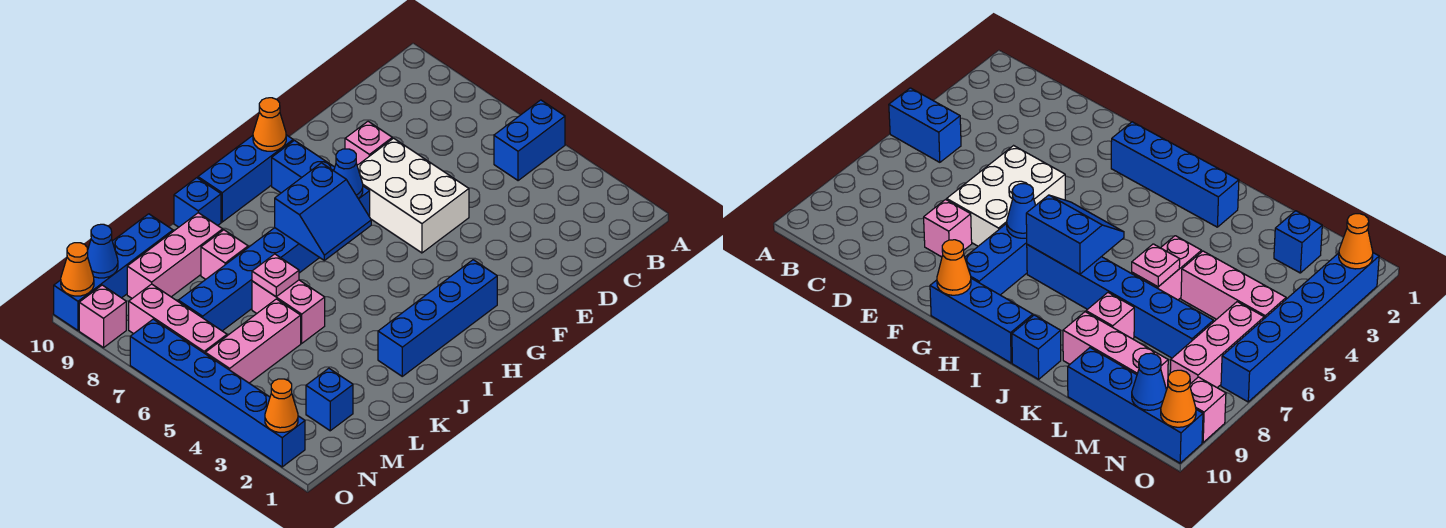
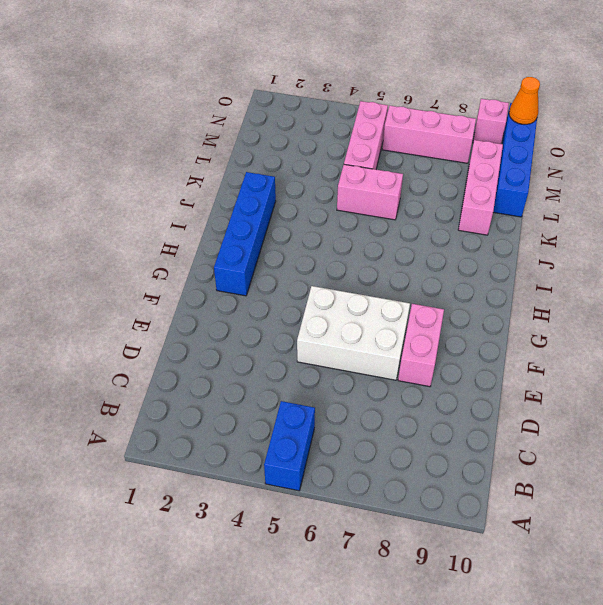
pink brick E8:F8 level 1 -> pink brick E8 level 1
none -> blue brick G7:G9 level 1
none -> blue brick G10:I10 level 1
none -> blue brick H7:M7 level 1

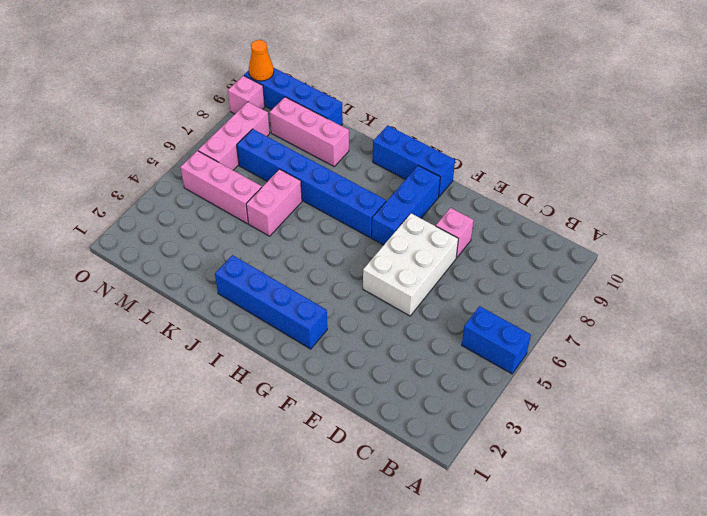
none -> blue brick J10 level 1
none -> pink brick K8 level 1
none -> blue brick M2 level 1

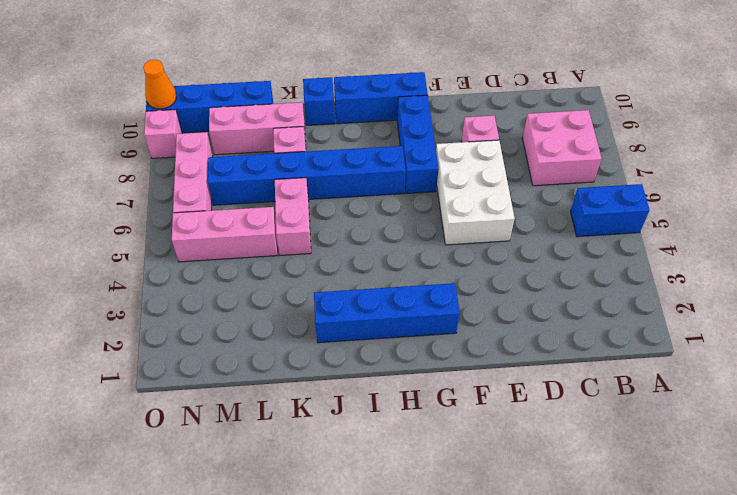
pink brick B7:C8 level 1 -> none
none -> blue brick M2 level 1
none -> blue brick O2:O7 level 1
none -> blue cone G7 level 2

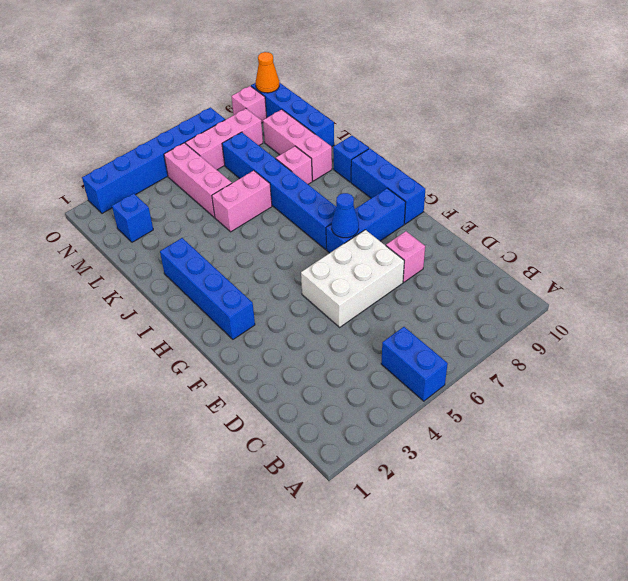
none -> orange cone G10 level 2
none -> blue slope H6:I7 level 2 top 7
none -> pink plate K6 level 2

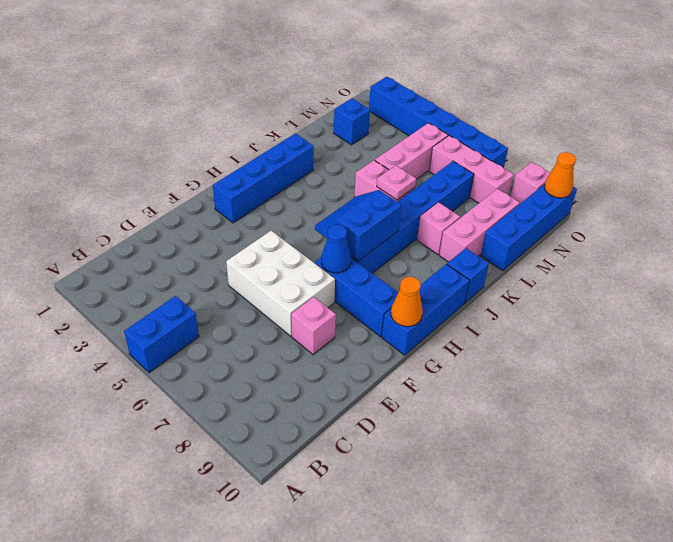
none -> blue cone N10 level 2
none -> orange cone O2 level 2

